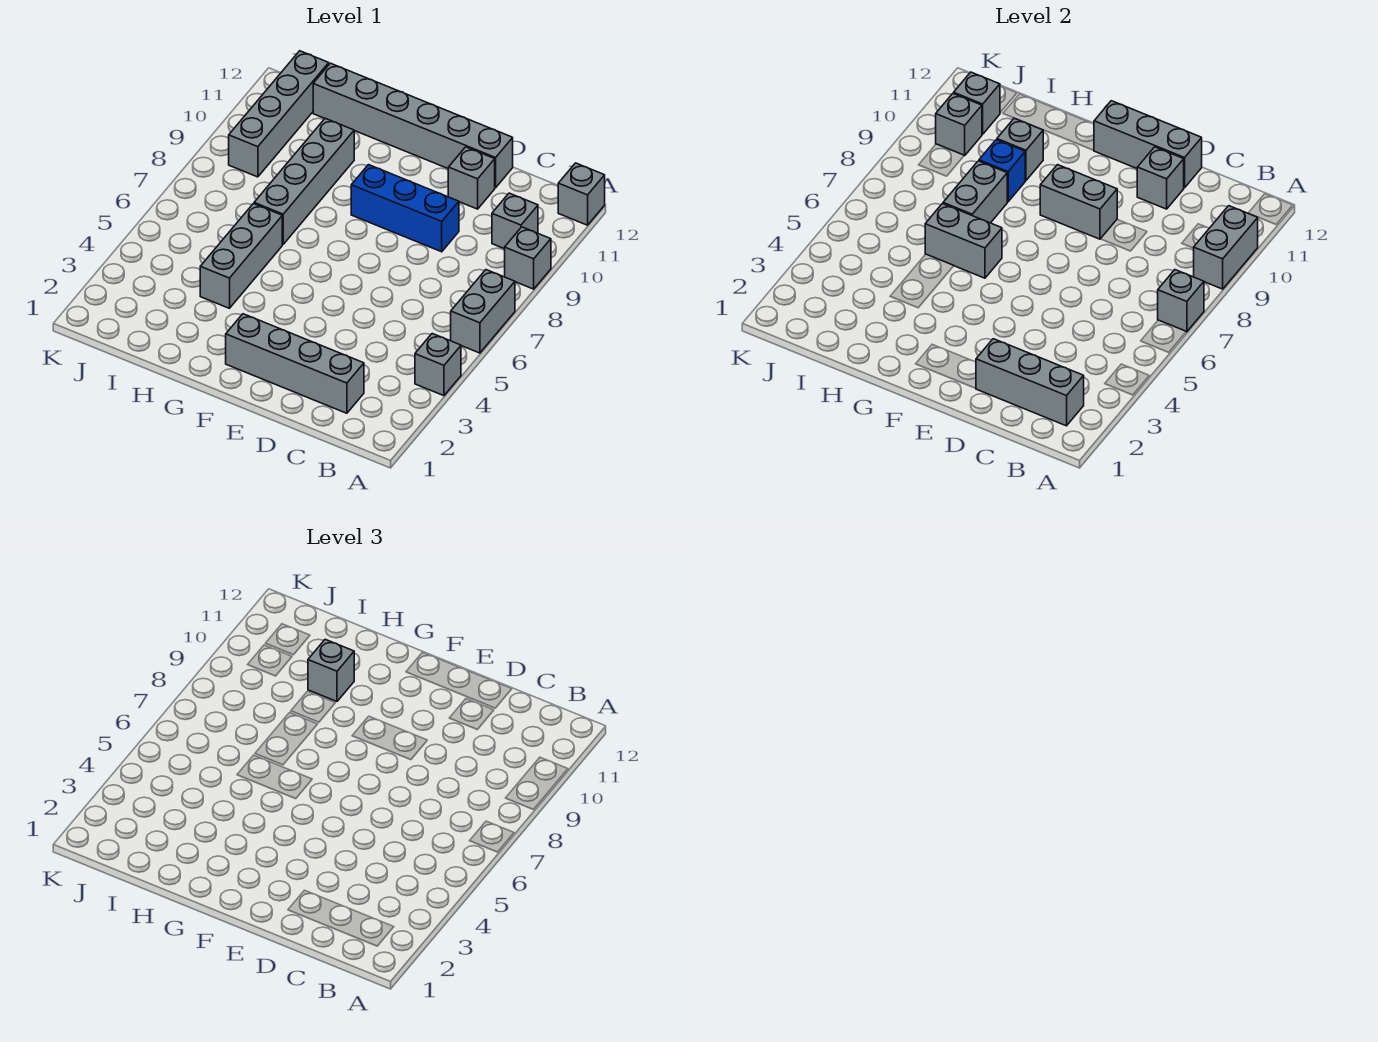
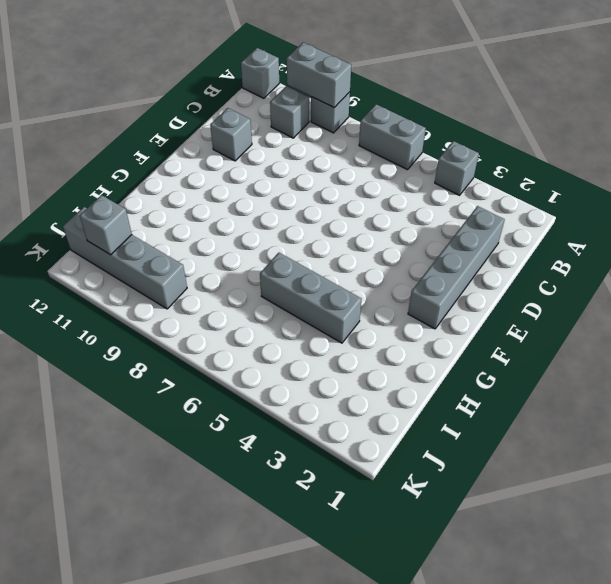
none -> blue brick D9:F9 level 1
none -> grey brick D12:I12 level 1
none -> grey brick H7:H10 level 1

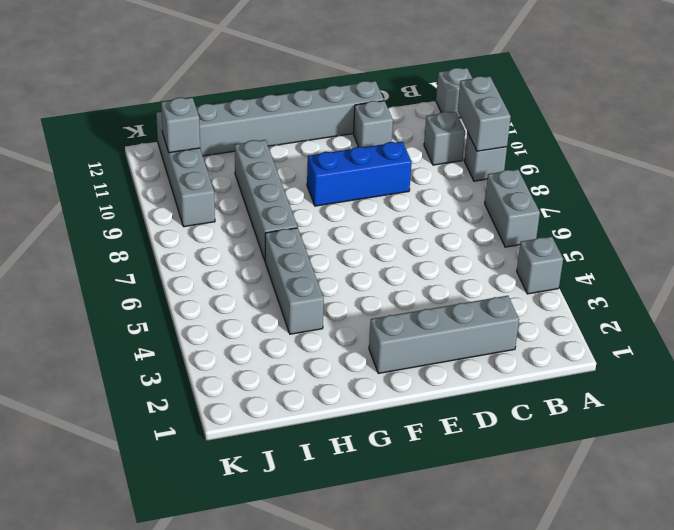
none -> grey brick A7 level 2
none -> grey brick B2:D2 level 2
none -> grey brick D11 level 2

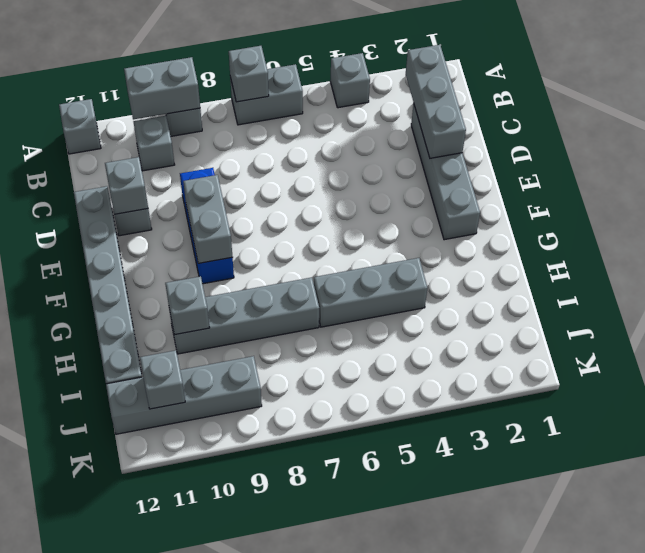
none -> grey brick D12:F12 level 2
none -> grey brick G6:H6 level 2
none -> grey brick H7:H8 level 2

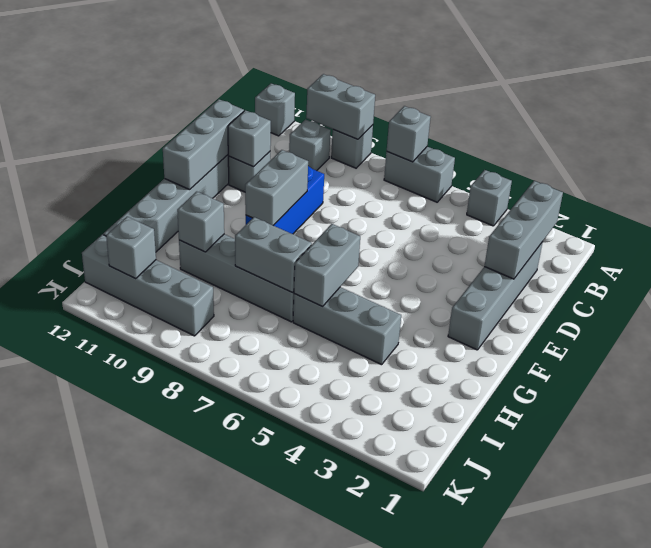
none -> blue brick H9 level 2
none -> grey brick J10 level 2
none -> grey brick H10 level 3

